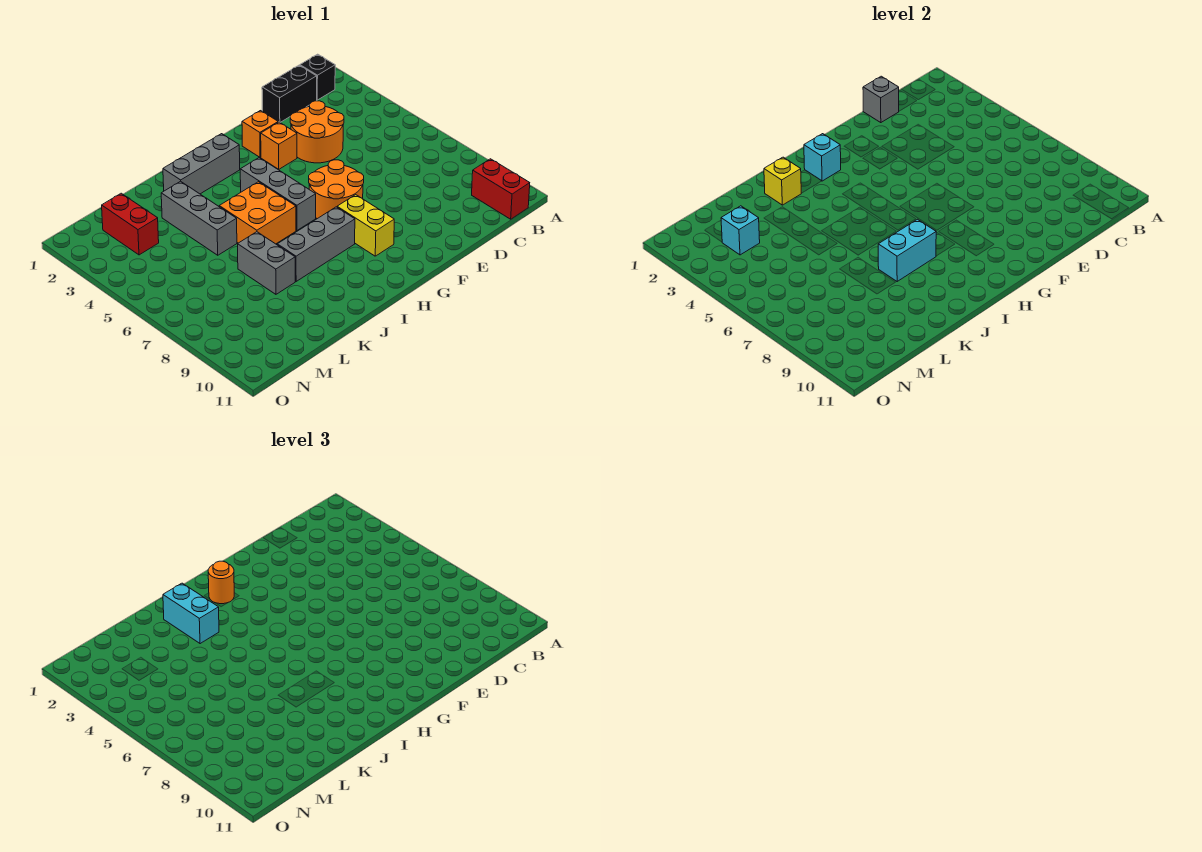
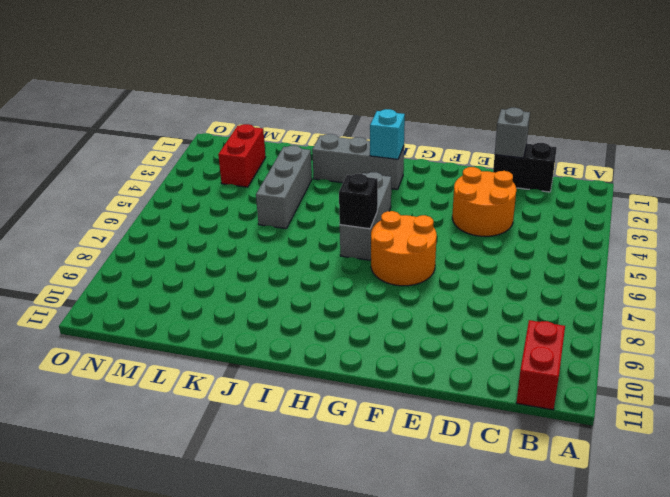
black brick H6 level 2 -> black brick B1 level 1
none -> orange brick F2 level 1
none -> orange brick F3 level 1
none -> yellow brick G8:G9 level 1

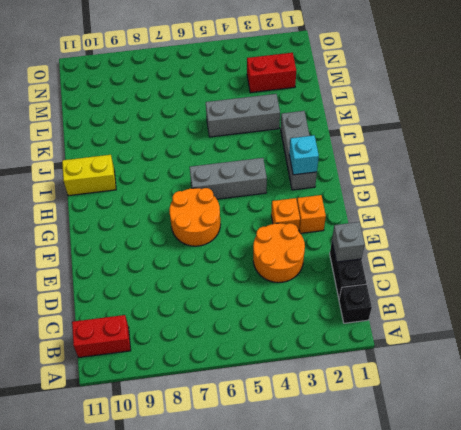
yellow brick I10:I11 level 1 -> yellow brick G8:G9 level 1
none -> grey brick H8:J8 level 1
none -> orange brick I5:J6 level 1
none -> grey brick K7:K8 level 1

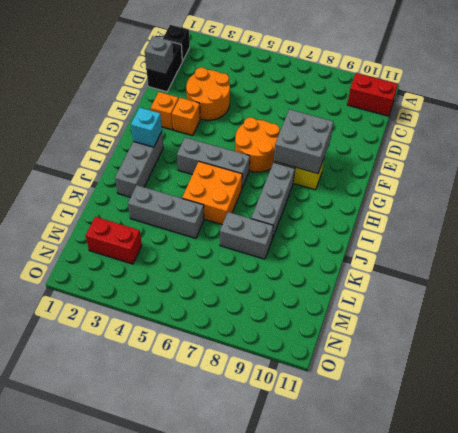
grey brick F8:G9 level 2 -> none
none -> cyan brick I8:J8 level 2
none -> yellow brick J2 level 2
none -> cyan brick M3 level 2

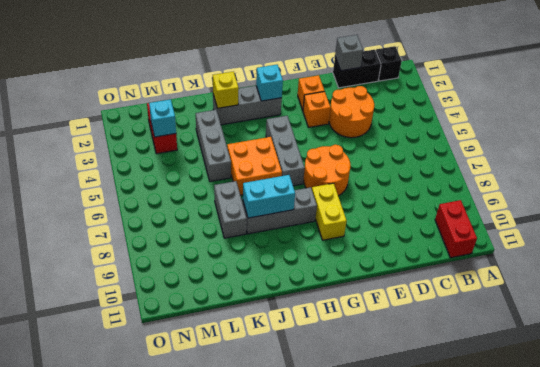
none -> orange round brick H2 level 3
none -> cyan brick J2:J3 level 3

